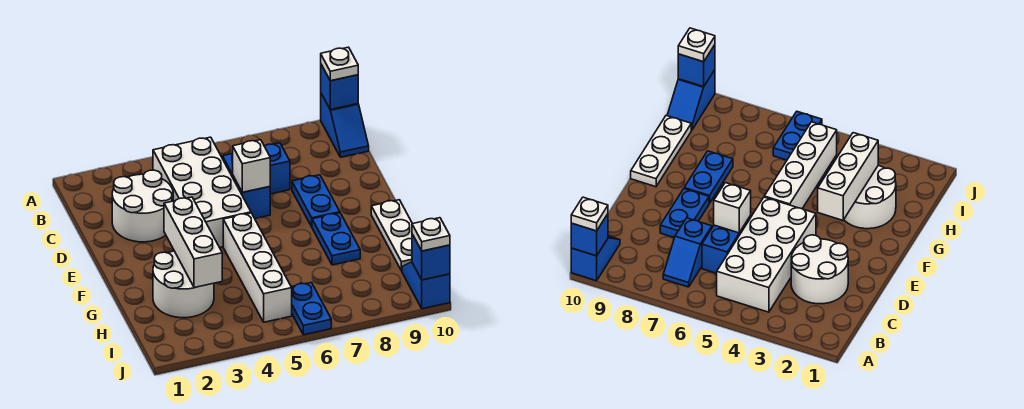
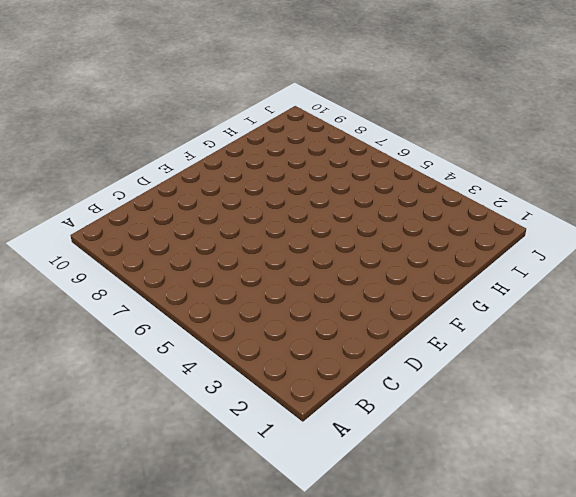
none -> blue slope A10:B10 level 1 top A
none -> white brick B4:E5 level 1
none -> blue slope B7:C7 level 1 top C

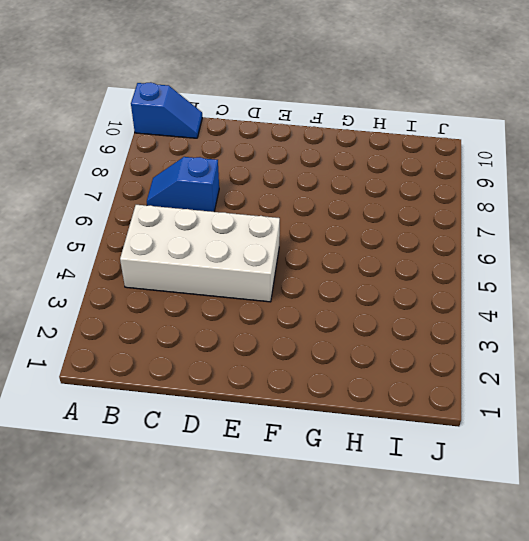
none -> white round brick C2:D3 level 1
none -> blue brick C6:D6 level 1
none -> blue plate D8:E8 level 1

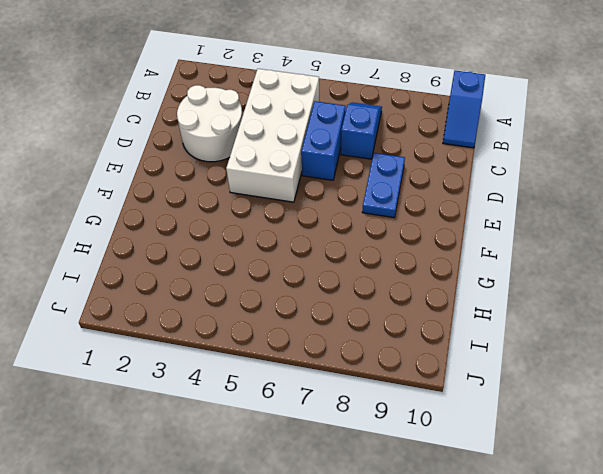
none -> white brick F5:I5 level 1
none -> blue plate F8:G8 level 1
none -> white plate F10:H10 level 1

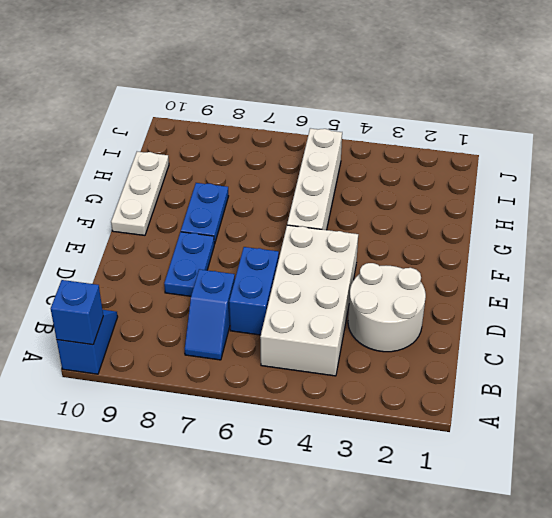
none -> white round brick G2:H3 level 1
none -> blue plate I6:J6 level 1
none -> blue slope I10:J10 level 1 top J

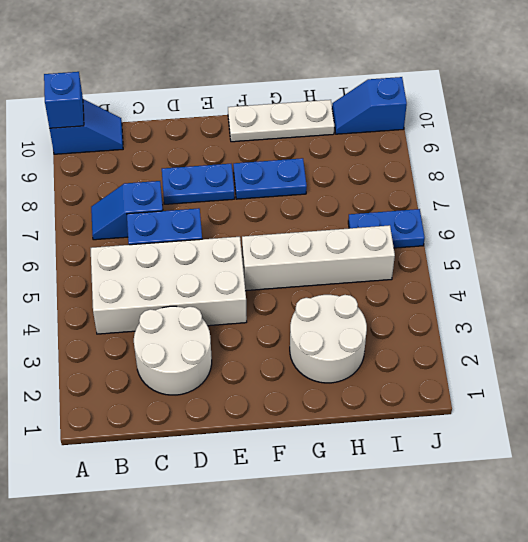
none -> white brick D6 level 2
none -> white brick F3:H3 level 2
none -> blue brick J10 level 2

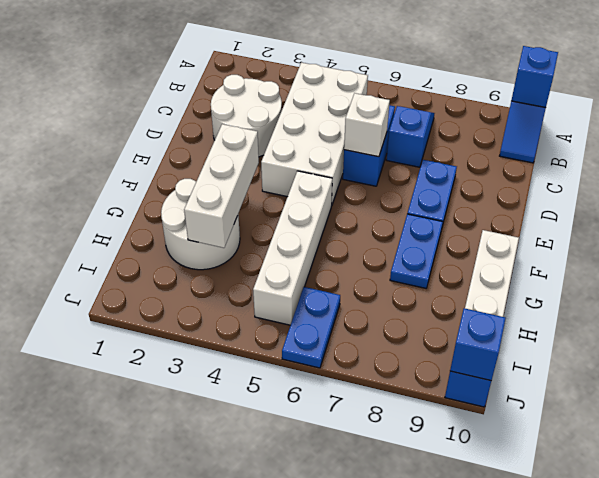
none -> white plate A10 level 3
none -> white plate J10 level 3

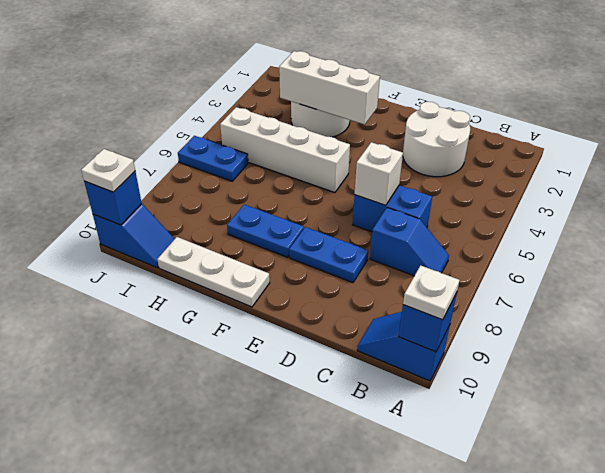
none -> white brick B4:E5 level 1

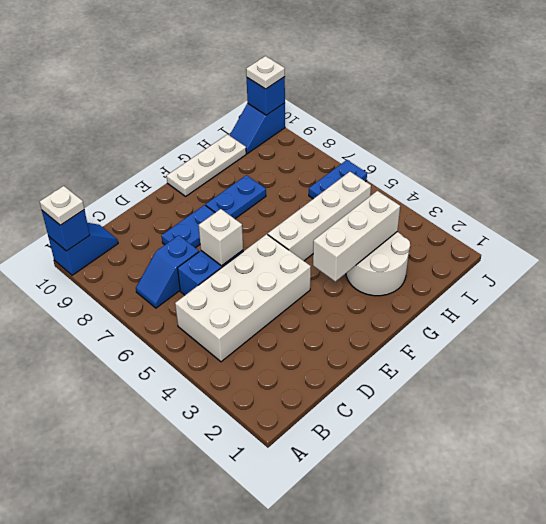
none -> white round brick C2:D3 level 1

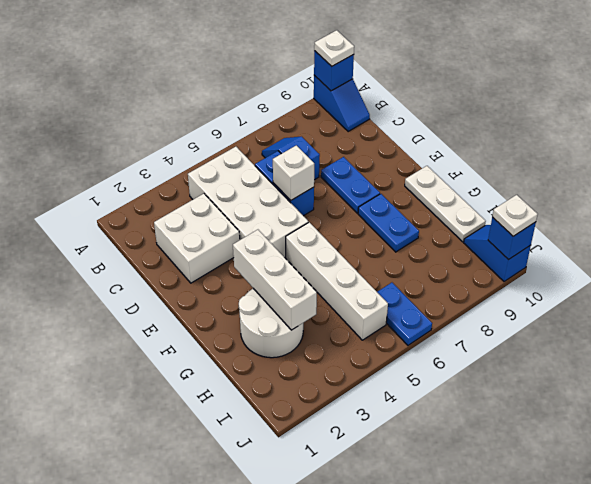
white brick C2:D3 level 1 -> white round brick C2:D3 level 1

